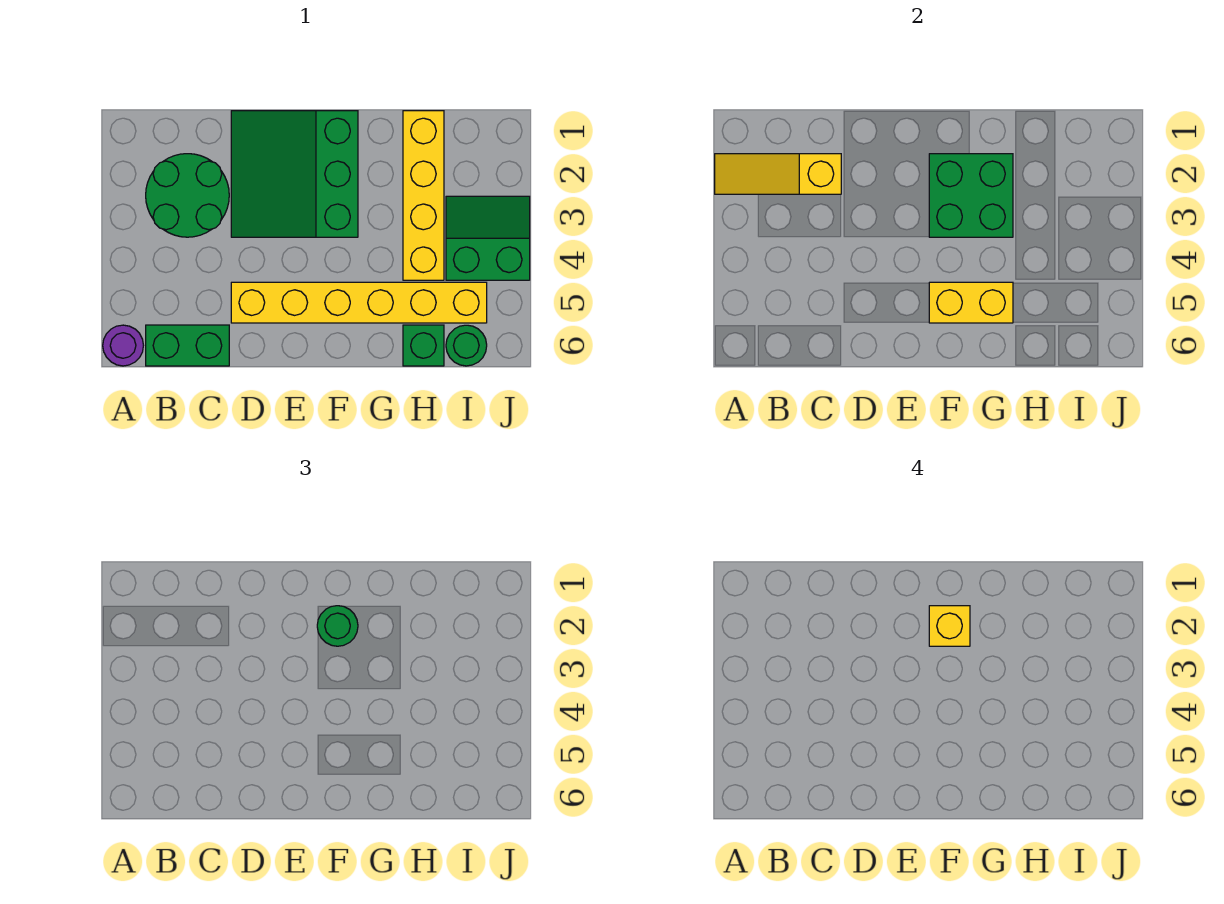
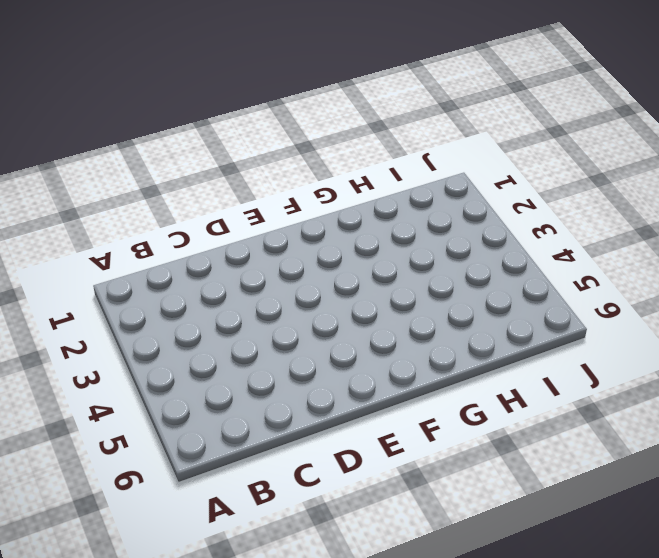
none -> purple round brick A6 level 1
none -> green round brick B2:C3 level 1
none -> green brick B6:C6 level 1

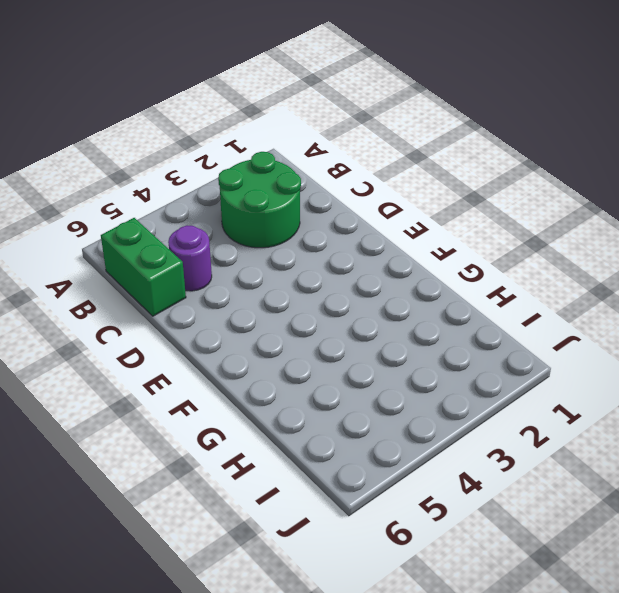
purple round brick C5 level 1 -> purple round brick A6 level 1
none -> green slope D1:F3 level 1 top F
none -> yellow brick D5:I5 level 1
none -> yellow brick H1:H4 level 1

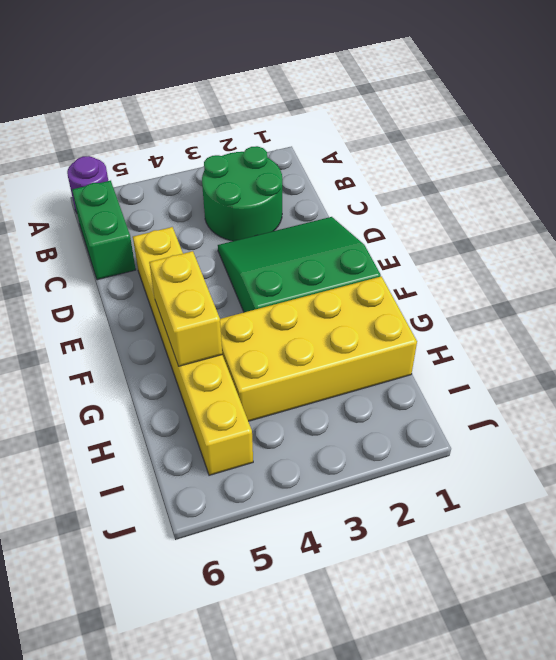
yellow brick G1:H4 level 1 -> yellow brick H1:H4 level 1
none -> green brick H6 level 1
none -> green slope I3:J4 level 1 top 4
none -> green round brick I6 level 1

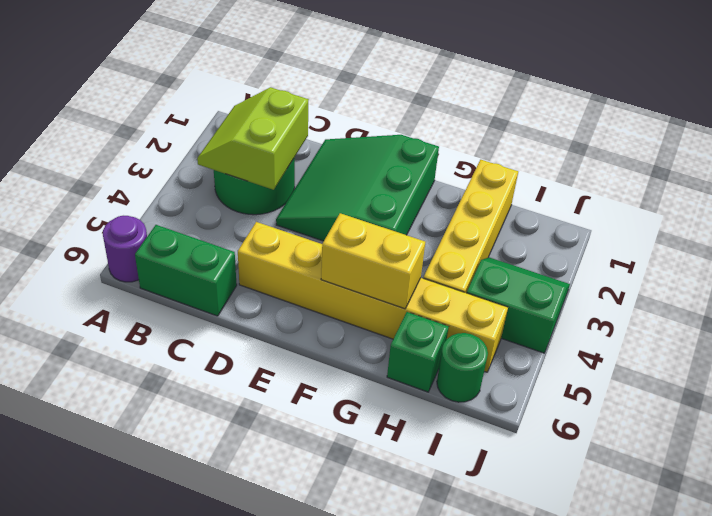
lime slope B2:C3 level 2 top C -> yellow slope A2:C2 level 2 top C
none -> green brick F2:G3 level 2
none -> green round brick F2 level 3
none -> yellow brick F2 level 4

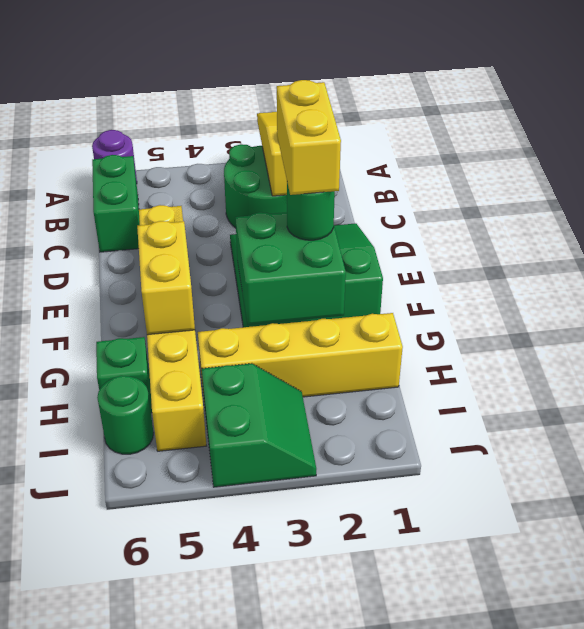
yellow brick E2:F2 level 4 -> yellow brick F2 level 4

